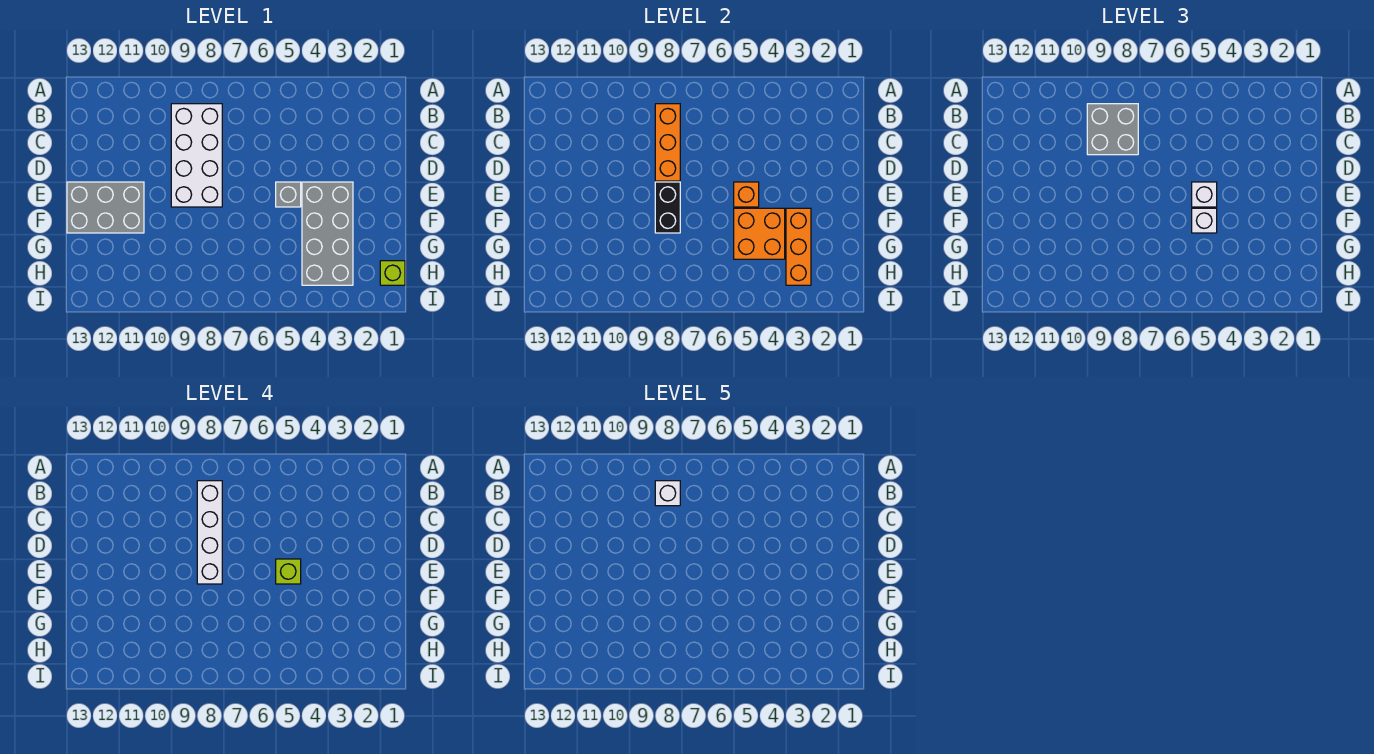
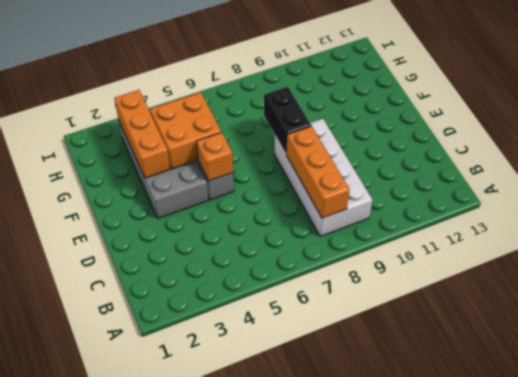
none -> grey brick E11:F13 level 1
none -> lime brick H1 level 1
none -> grey brick B8:C9 level 3

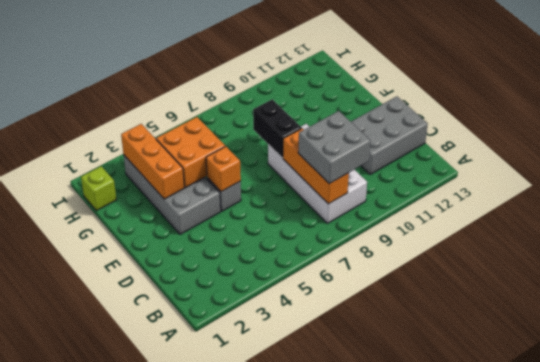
grey brick C11:D13 level 1 -> grey brick E11:F13 level 1
none -> white brick E5 level 3
none -> white brick F5 level 3
none -> white brick B8:E8 level 4

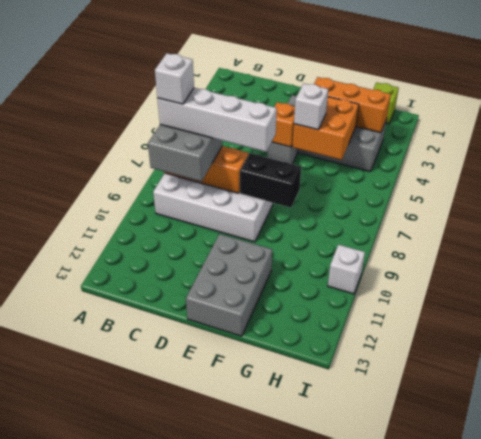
white brick I10 level 1 -> white brick E5 level 3
none -> lime brick E5 level 4

